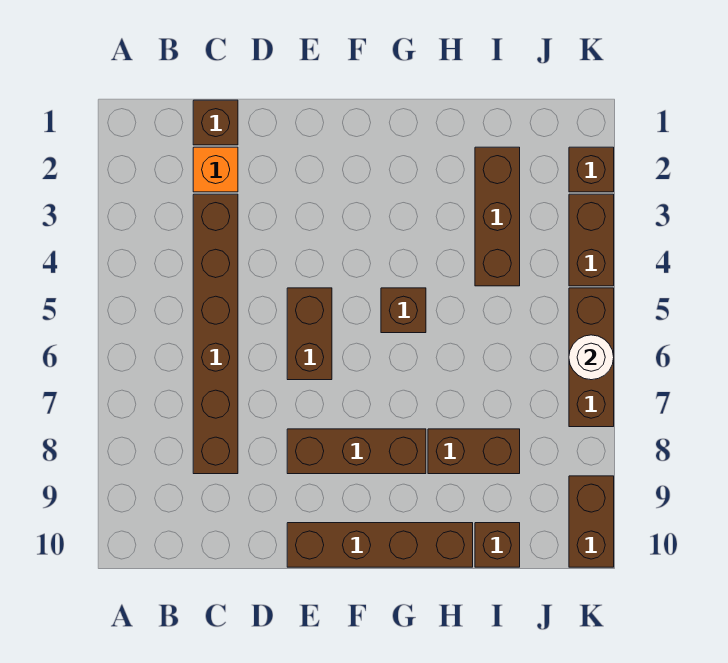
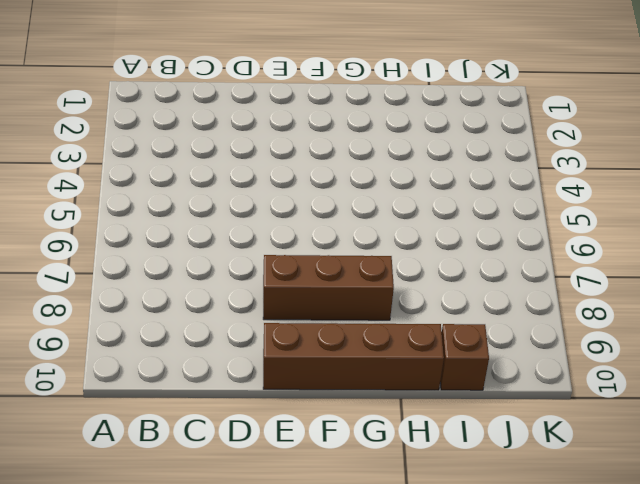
none -> brown brick C1 level 1
none -> orange brick C2 level 1
none -> brown brick C3:C8 level 1

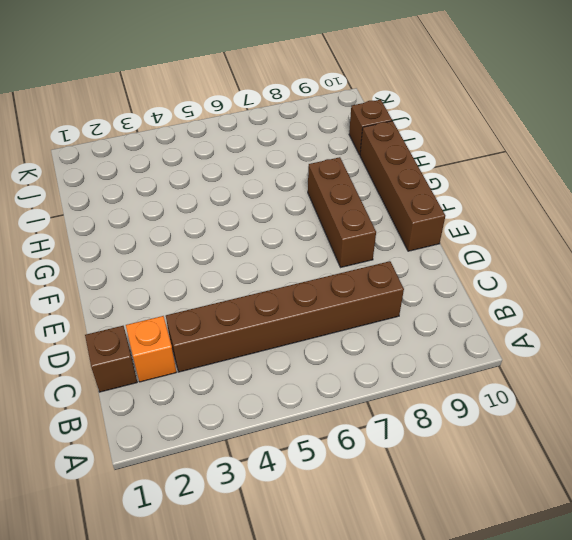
none -> brown brick E5:E6 level 1
none -> brown brick G5 level 1
none -> brown brick H8:I8 level 1

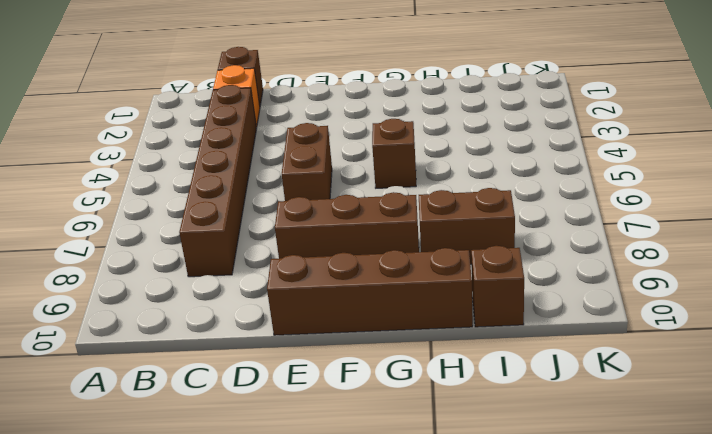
none -> brown brick I2:I4 level 1
none -> brown brick K2 level 1
none -> brown brick K3:K4 level 1

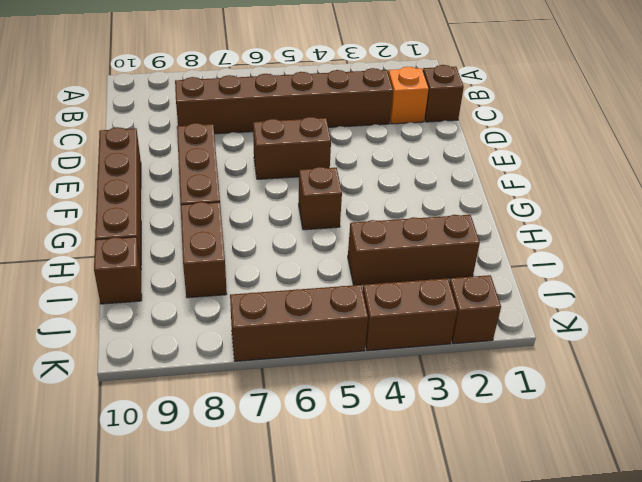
none -> brown brick K9:K10 level 1
none -> white round brick K6 level 2

